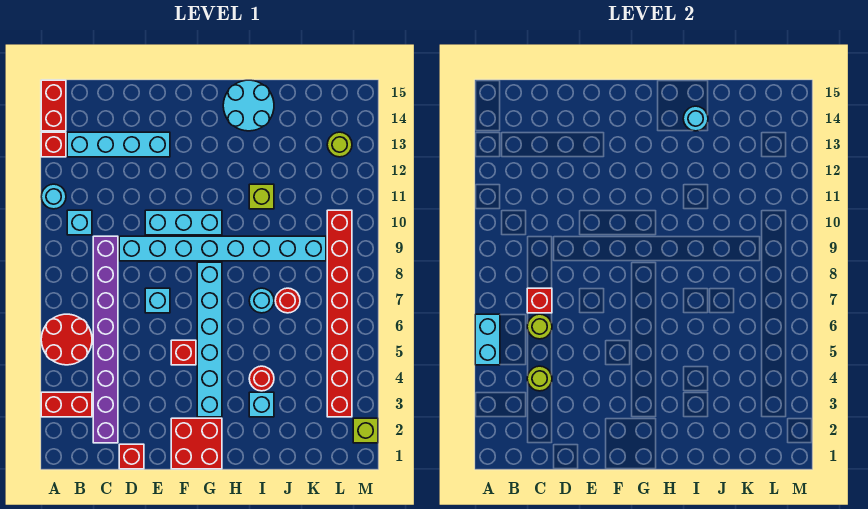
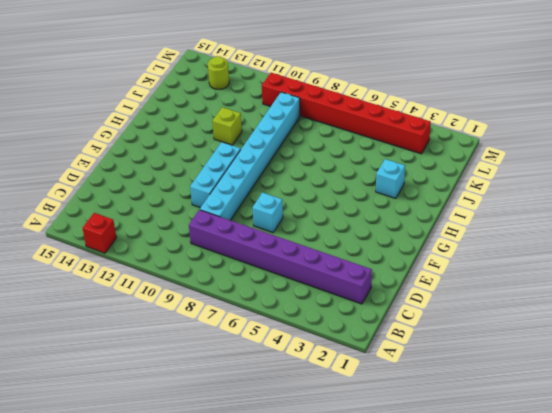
none -> red brick A3:B3 level 1
none -> red round brick A5:B6 level 1
none -> cyan round brick A11 level 1

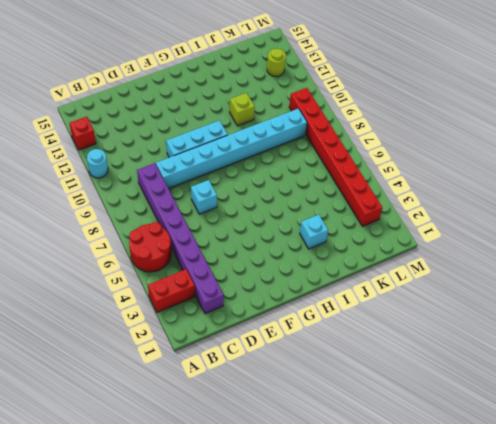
none -> red brick A14:A15 level 1
none -> cyan brick B10 level 1
none -> cyan brick B13:E13 level 1

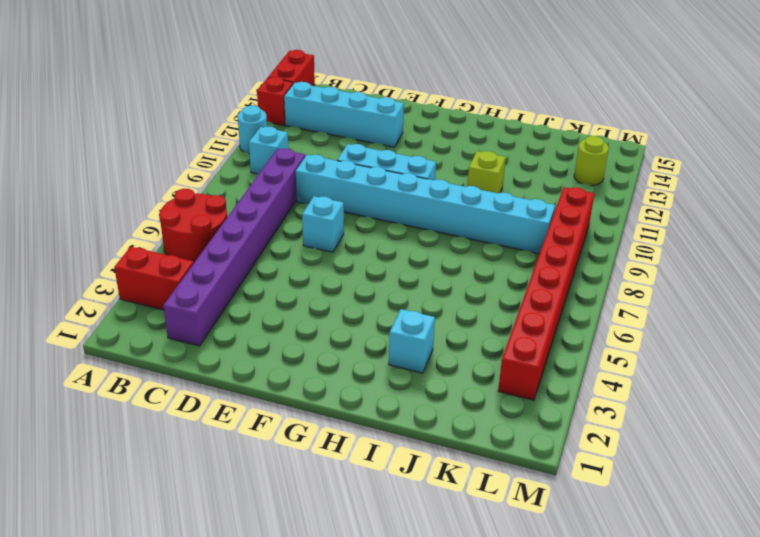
none -> red brick D1 level 1
none -> red brick F1:G2 level 1
none -> red brick F5 level 1

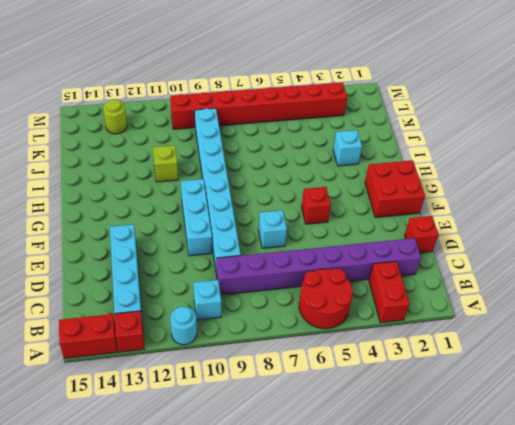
none -> cyan brick G3:G8 level 1
none -> cyan round brick H14:I15 level 1
none -> red round brick I4 level 1

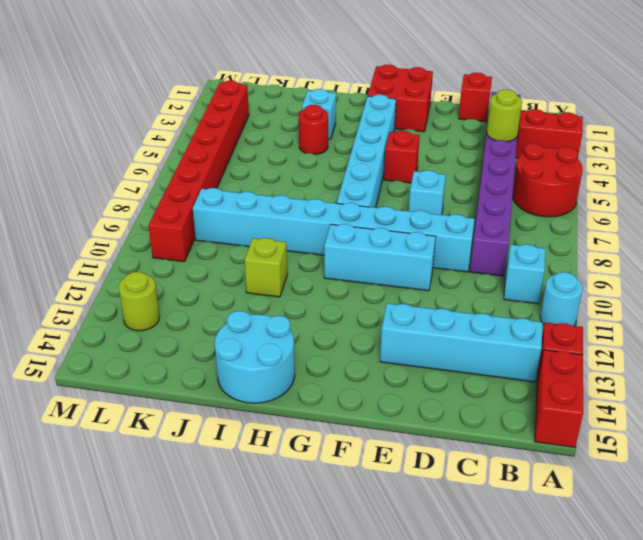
none -> cyan round brick I7 level 1
none -> red round brick J7 level 1
none -> lime brick M2 level 1

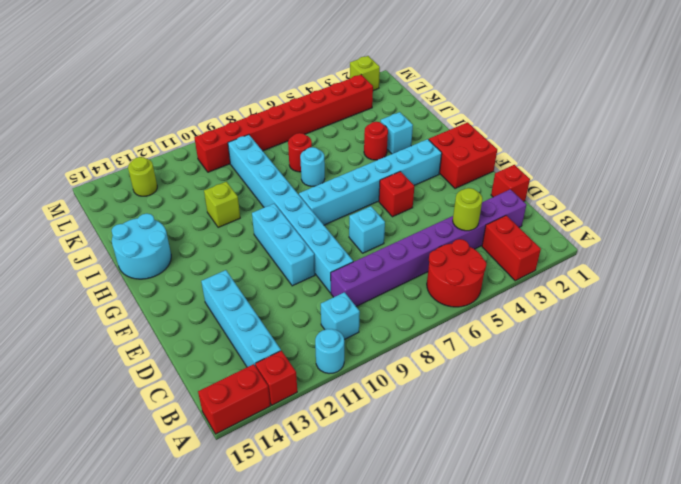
none -> cyan brick A5:A6 level 2
none -> lime round brick C6 level 2
none -> red brick C7 level 2

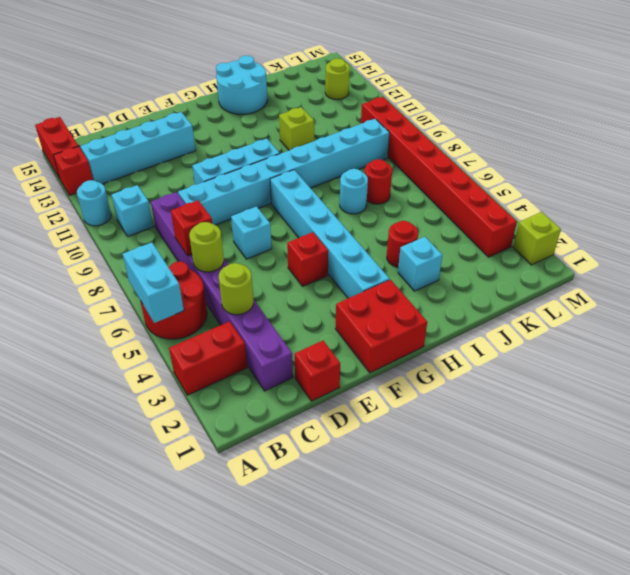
none -> cyan round brick I14 level 2

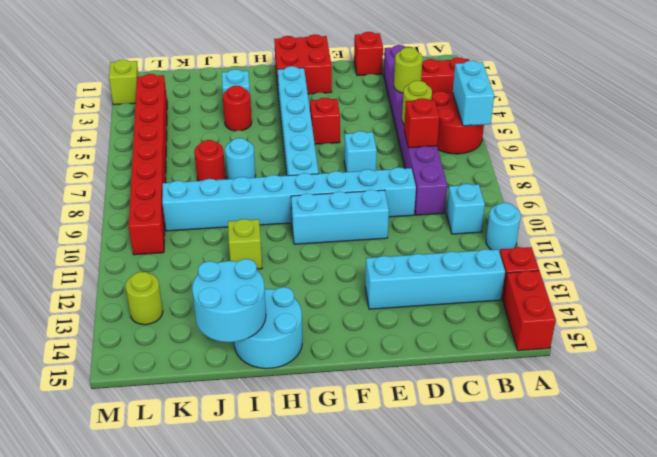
cyan round brick I14:J15 level 2 -> cyan round brick I14 level 2

